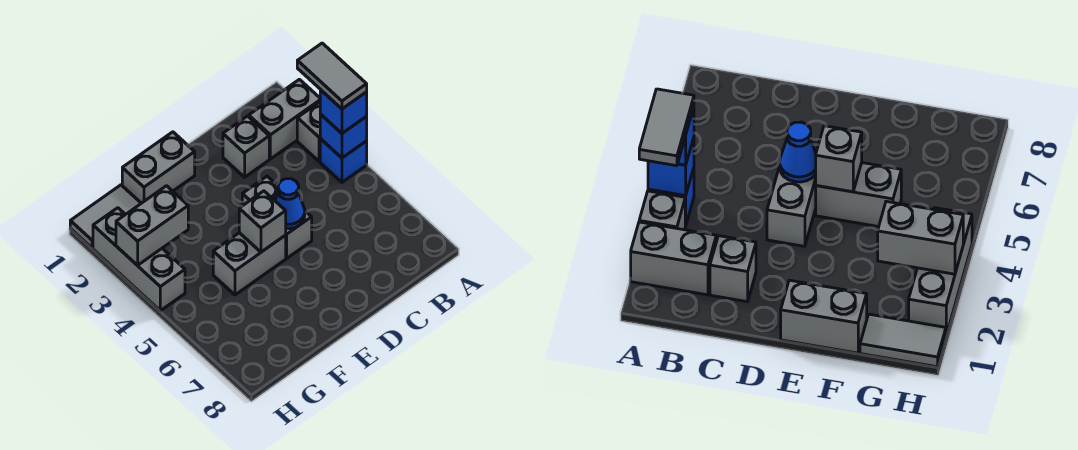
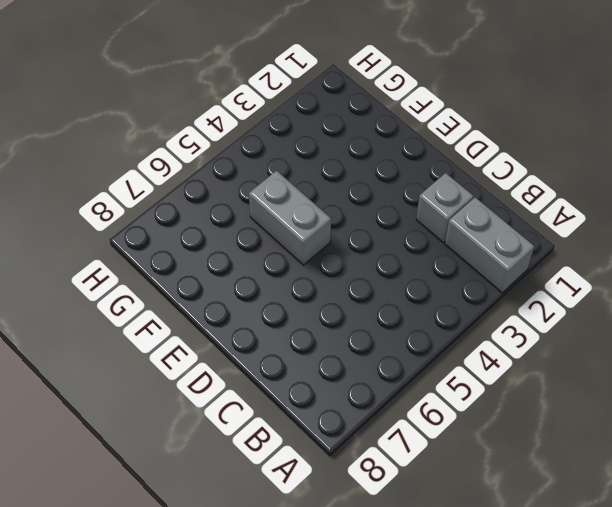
none -> grey brick A3 level 1
none -> blue brick A4 level 1
none -> grey brick D4:D5 level 1

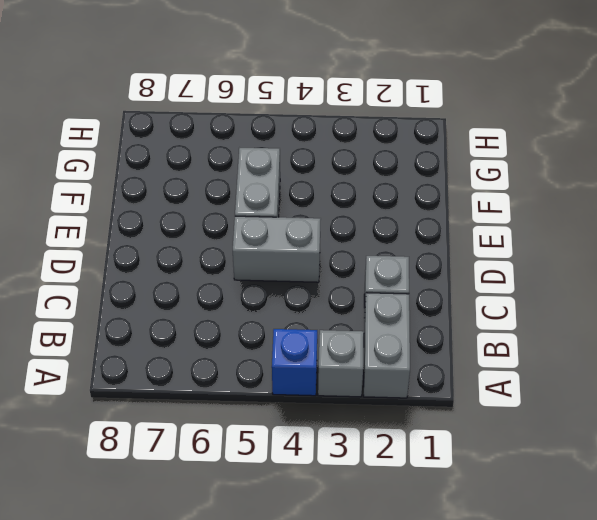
none -> grey brick E1:F1 level 1
none -> grey tile G1:H1 level 1
none -> grey brick H2:H4 level 1

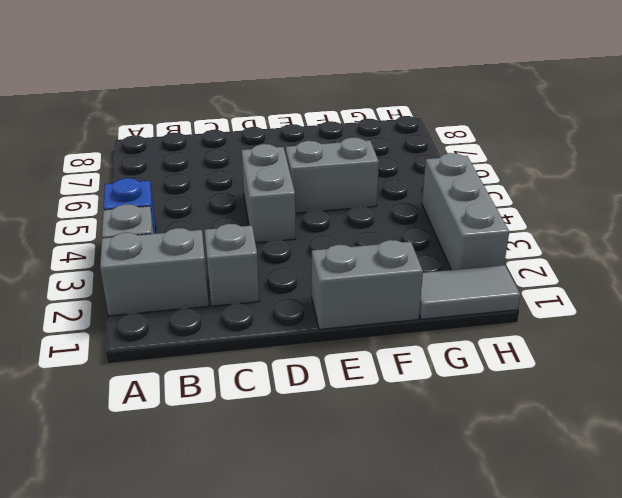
none -> blue brick A4 level 2
none -> blue cone D5 level 2
none -> grey brick E5 level 2

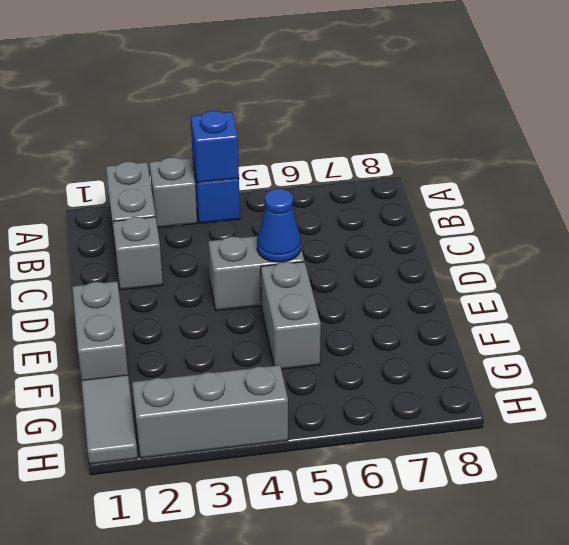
none -> grey brick E5 level 2
none -> grey brick G3:H3 level 2
none -> blue brick A4 level 3

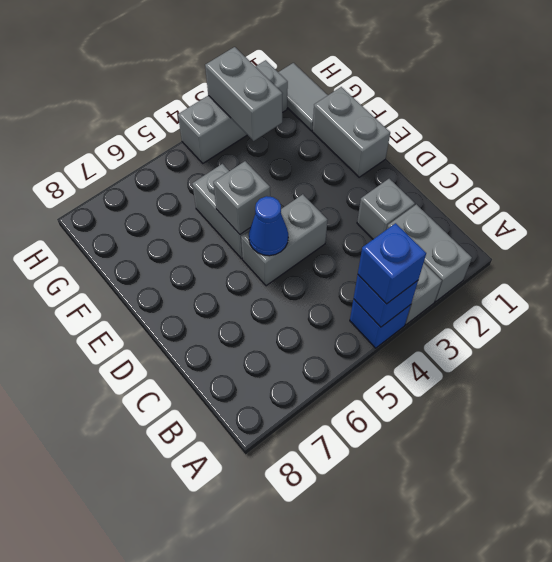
none -> grey tile A3:A4 level 4

